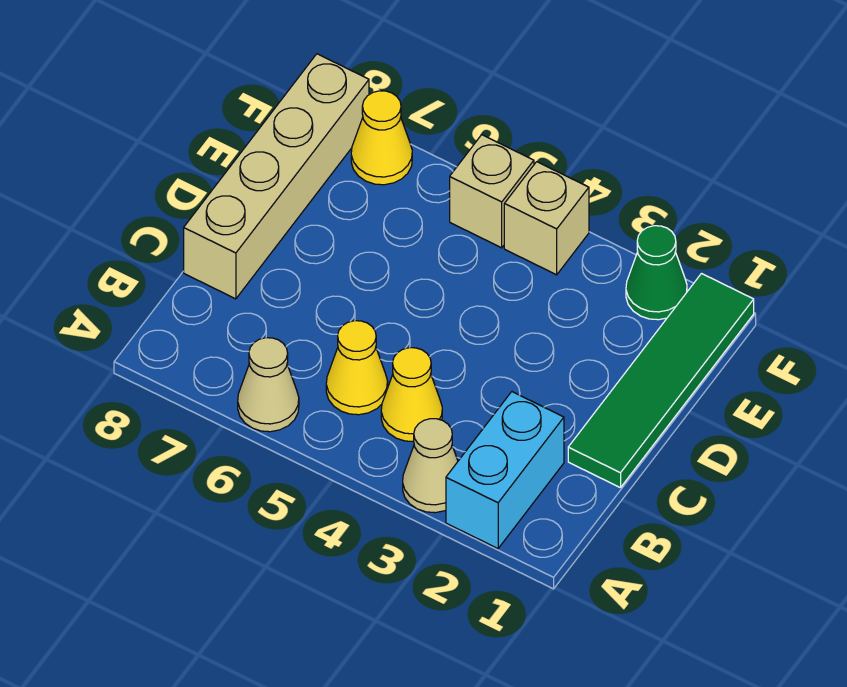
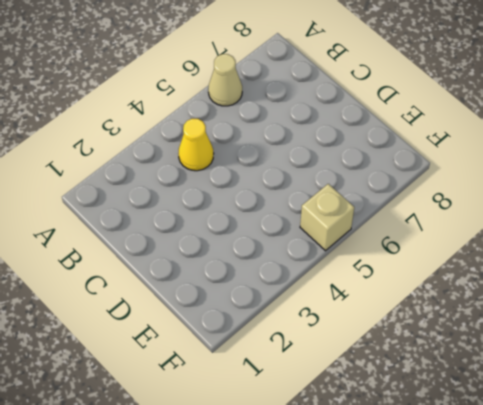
none -> cyan brick A2:B2 level 1
none -> tan cone A3 level 1

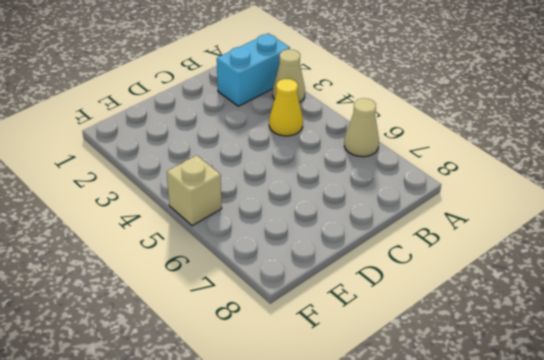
none -> yellow cone B5 level 1
none -> green tile C1:F1 level 1

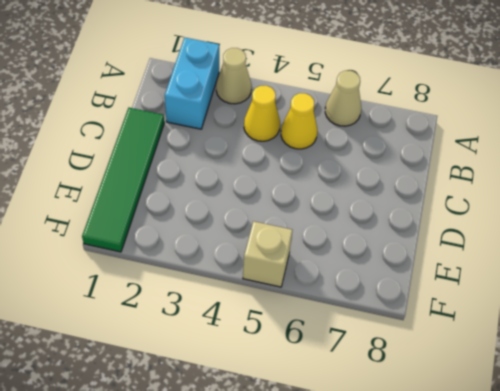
none -> tan brick C8:F8 level 1
none -> green cone F2 level 1

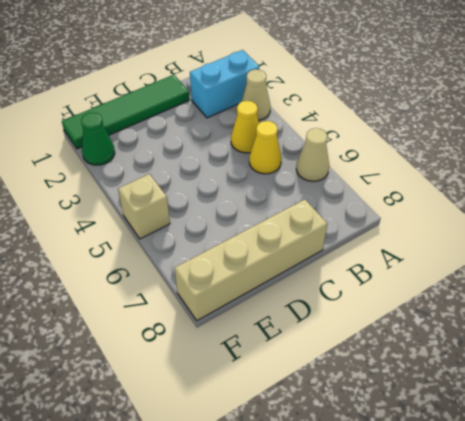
none -> tan brick F4 level 1
none -> yellow cone F7 level 1

